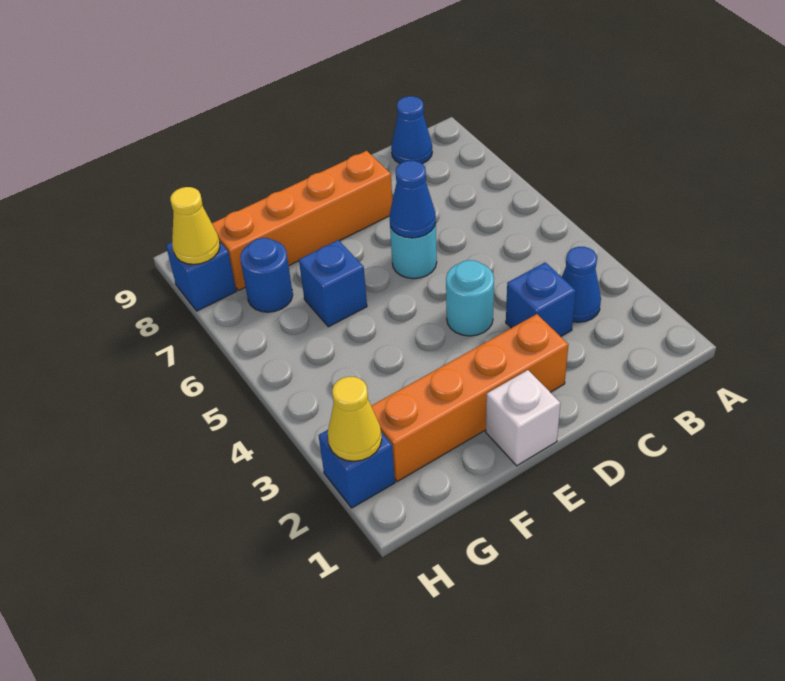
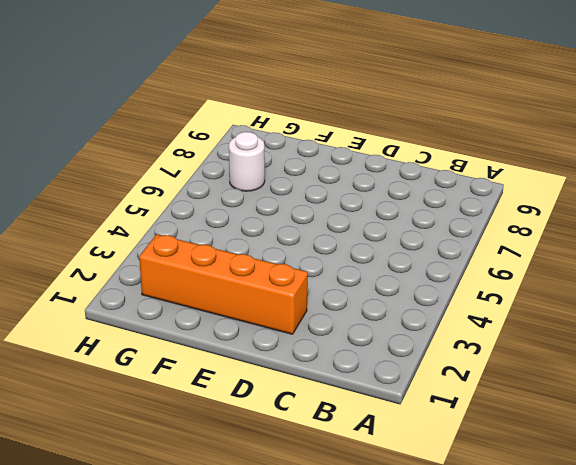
white round brick G7 level 1 -> blue round brick G7 level 1
none -> blue cone B3 level 1
none -> blue cone B9 level 1
none -> blue brick C3 level 1

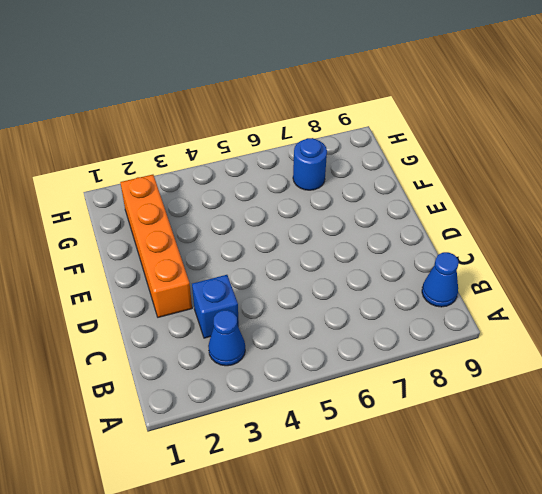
none -> cyan round brick D4 level 1
none -> cyan round brick D6 level 1
none -> orange brick D8:G8 level 1

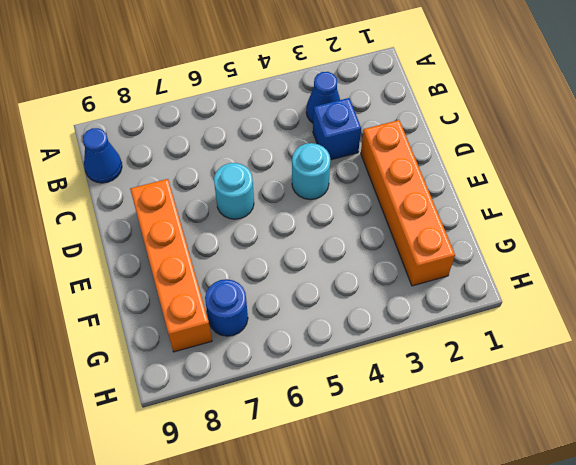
none -> white brick E1 level 1
none -> blue brick F6 level 1
none -> blue brick H2 level 1

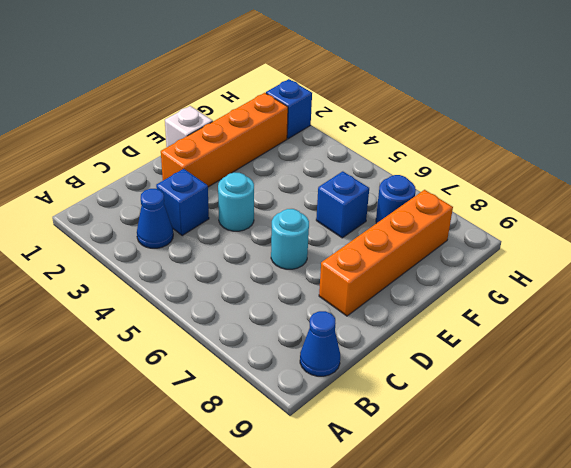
none -> blue brick H8 level 1
none -> blue cone D6 level 2
none -> yellow cone H2 level 2

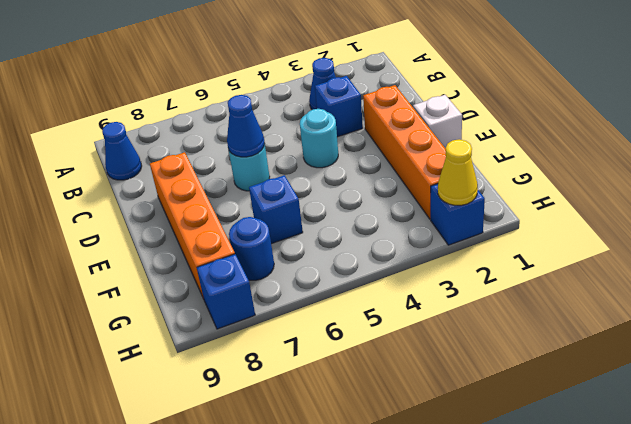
none -> yellow cone H8 level 2

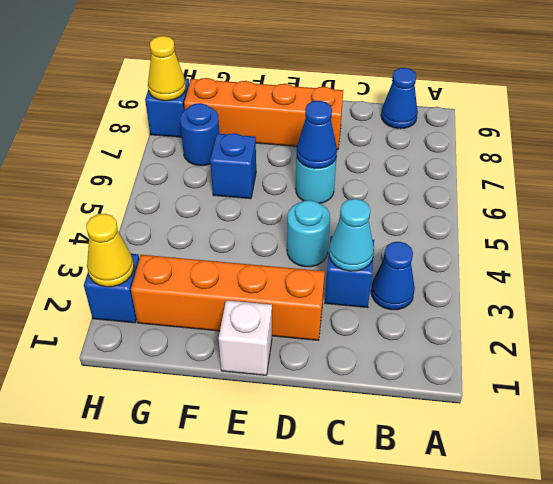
cyan cone C3 level 2 -> none

